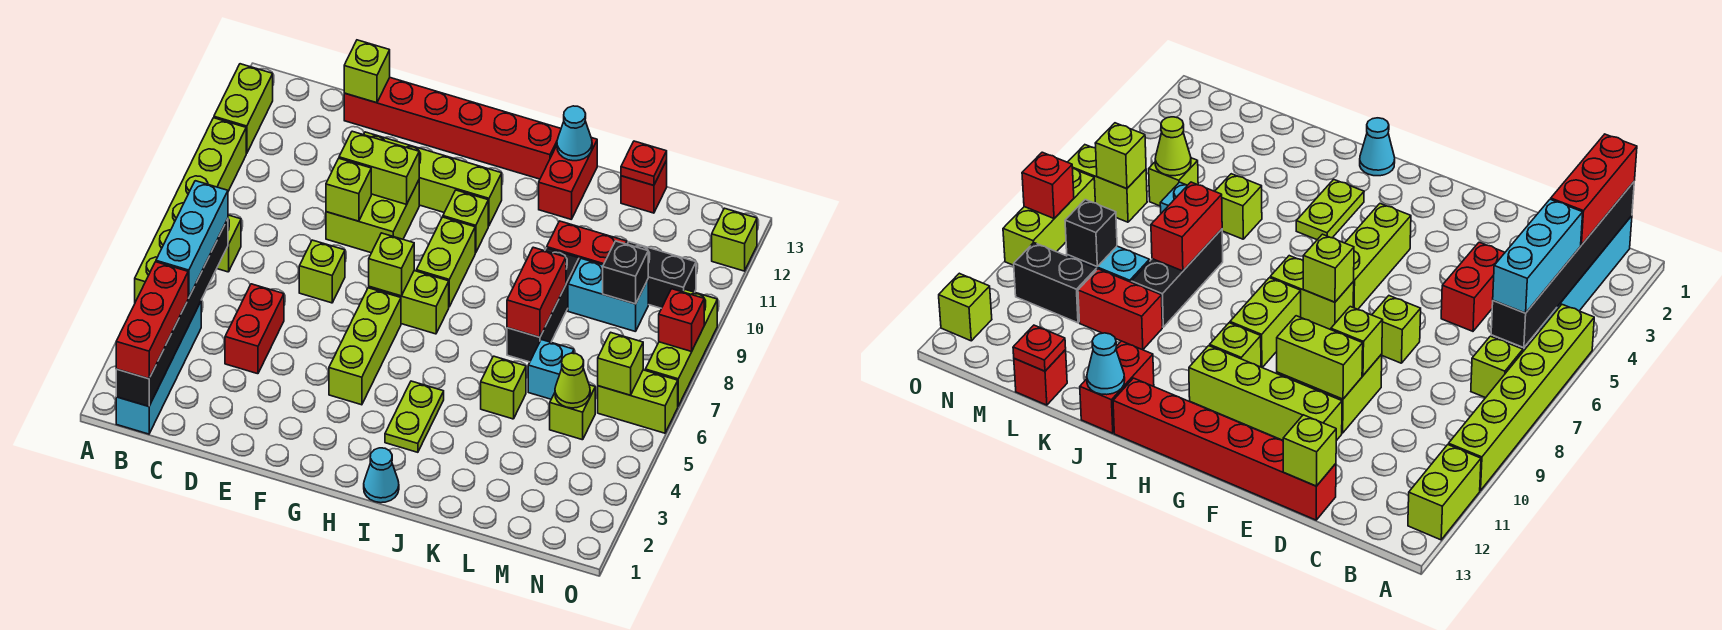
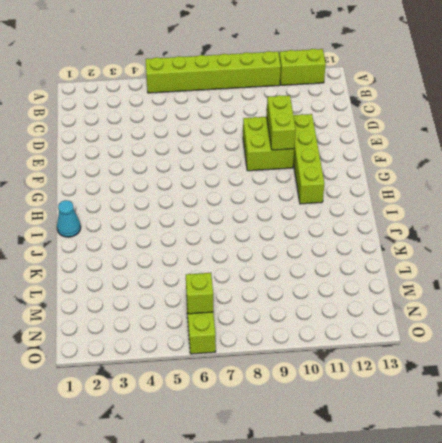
none -> cyan brick B1:B4 level 1
none -> lime brick B7 level 1
none -> red brick D4:D5 level 1
none -> red brick D13:I13 level 1

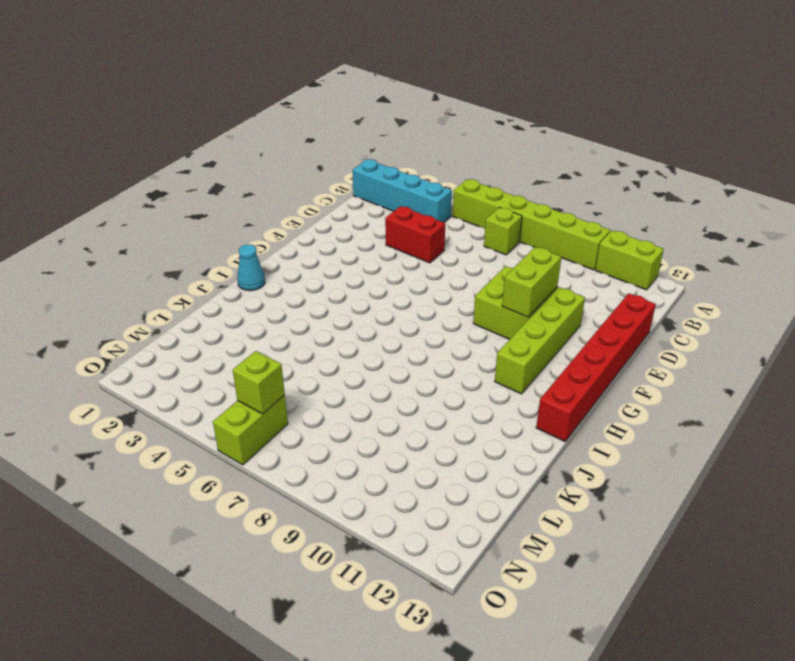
none -> lime brick E7 level 1
none -> lime brick G4:G6 level 1
none -> lime brick G7:H7 level 1
none -> lime brick H8:H9 level 1

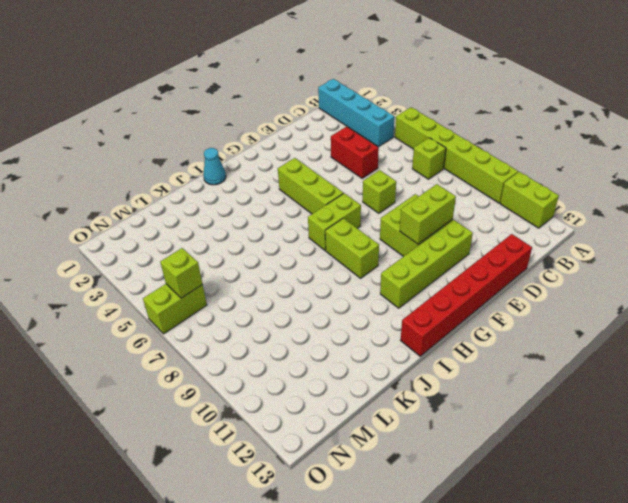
none -> lime brick H10 level 1
none -> lime plate I3:I4 level 1
none -> red brick J12:J13 level 1
none -> lime brick K5 level 1

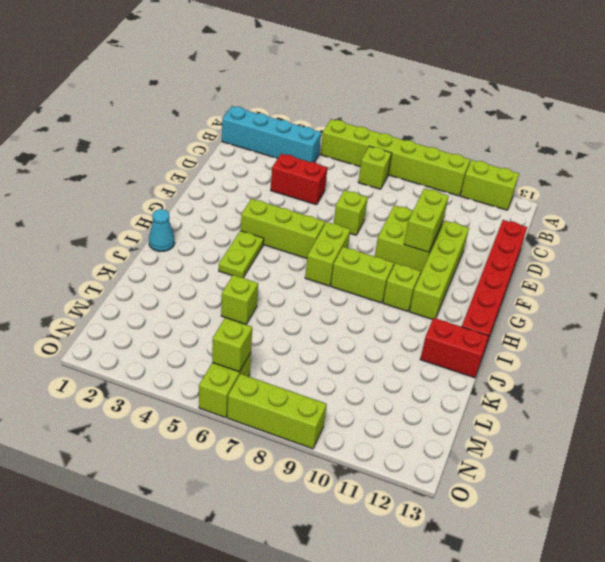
lime plate H4:I4 level 1 -> lime plate I3:I4 level 1
none -> black brick K7:K9 level 1
none -> red brick K10:L10 level 1
none -> cyan brick L6 level 1
none -> cyan brick L9:M9 level 1

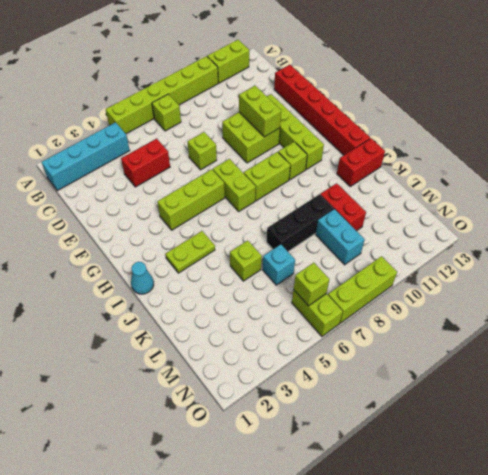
none -> red brick L13 level 1
none -> lime brick M5 level 1
none -> black brick M10:N10 level 1
none -> lime brick O12 level 1

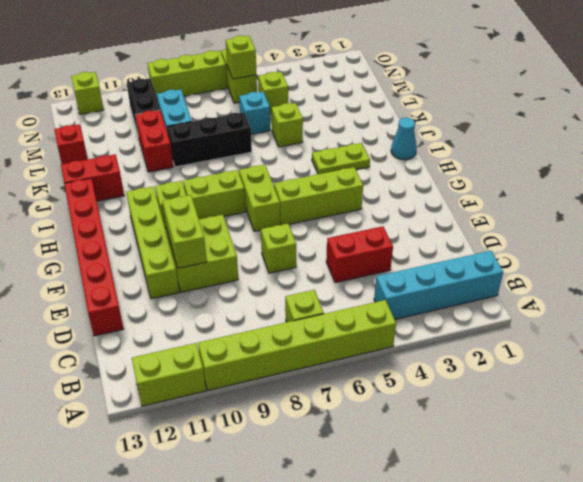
none -> black brick B1:B6 level 2
none -> lime brick D13 level 2
none -> lime brick E9 level 2
none -> lime brick G7 level 2

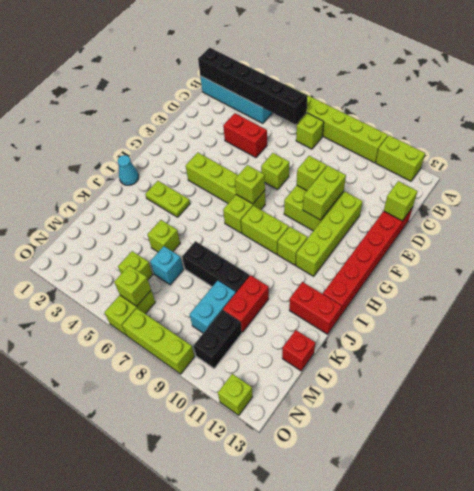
none -> cyan cone J13 level 2
none -> red brick K7:K8 level 2
none -> red plate L13 level 2
none -> lime cone M5 level 2

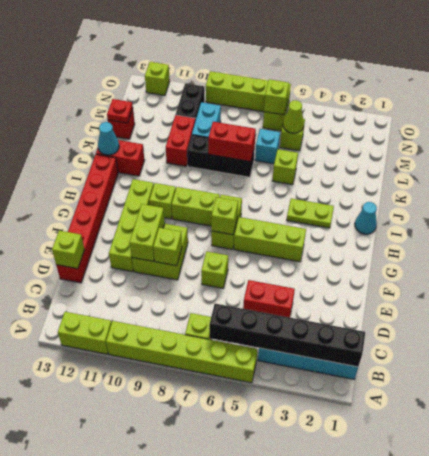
none -> black brick M9 level 2
none -> red brick O8 level 2
none -> red brick B1:B3 level 3
none -> cyan brick B4:B6 level 3

